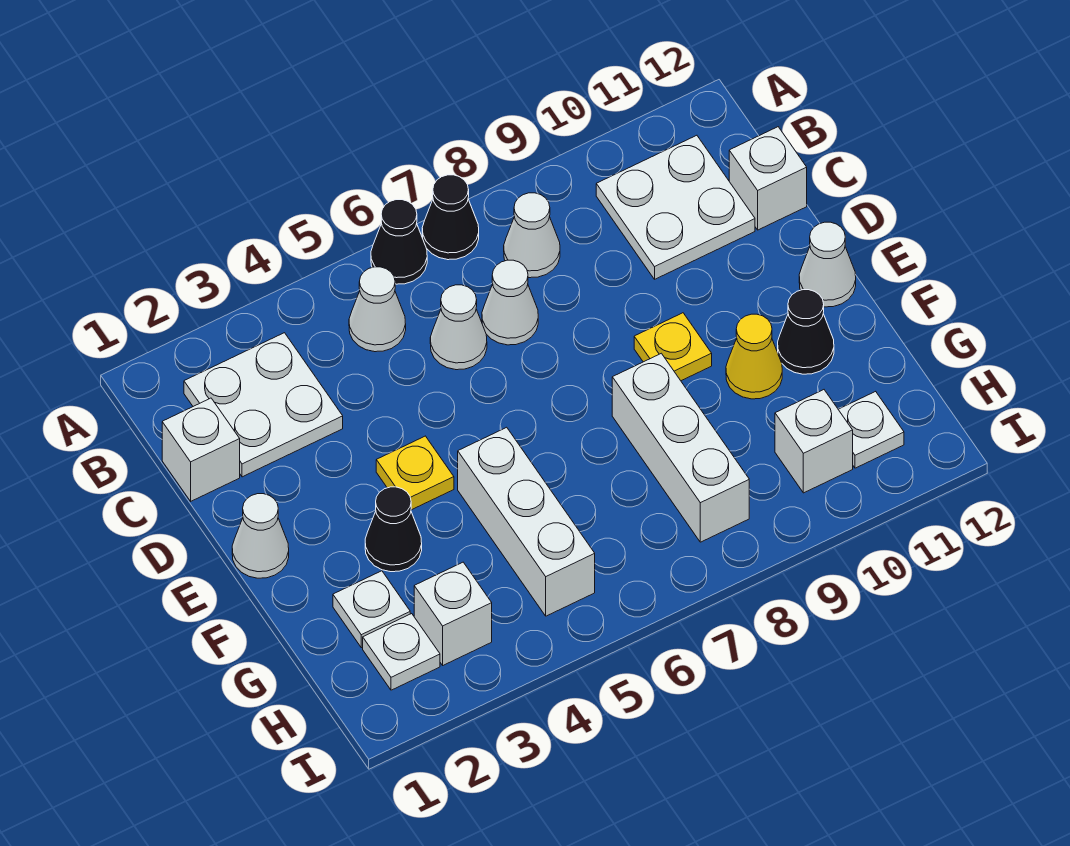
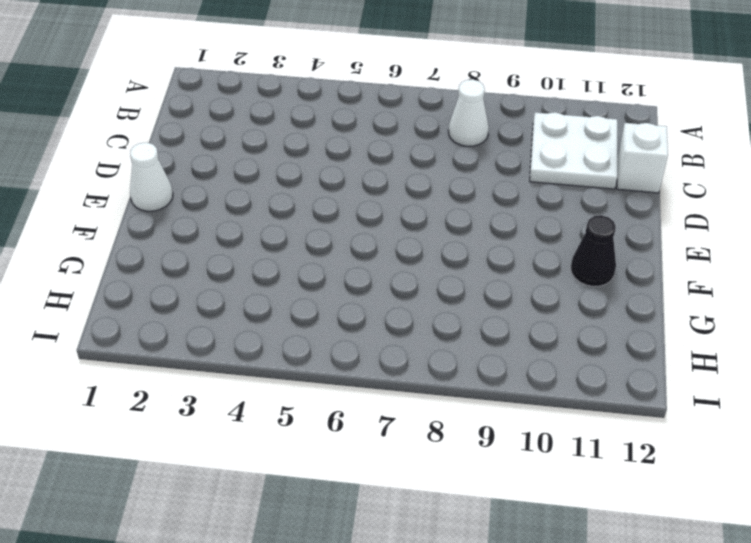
none -> black cone A6 level 1
none -> black cone A7 level 1
none -> white plate B2:C3 level 1

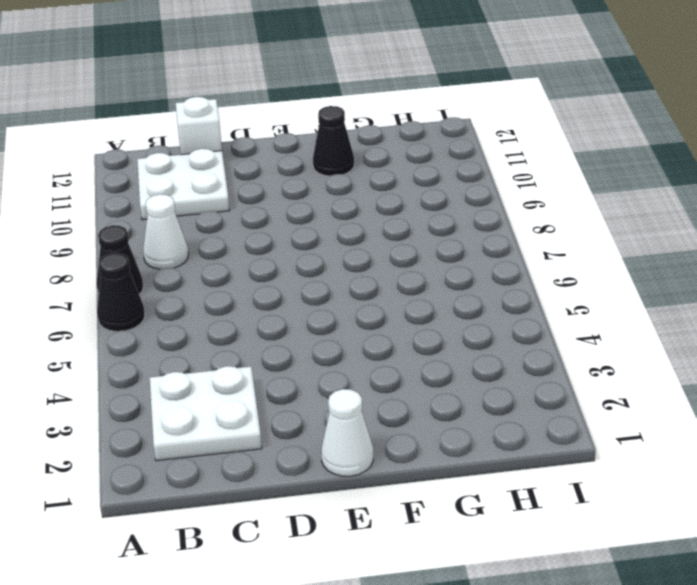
none -> white cone B5 level 1
none -> white brick C1 level 1
none -> white cone C6 level 1

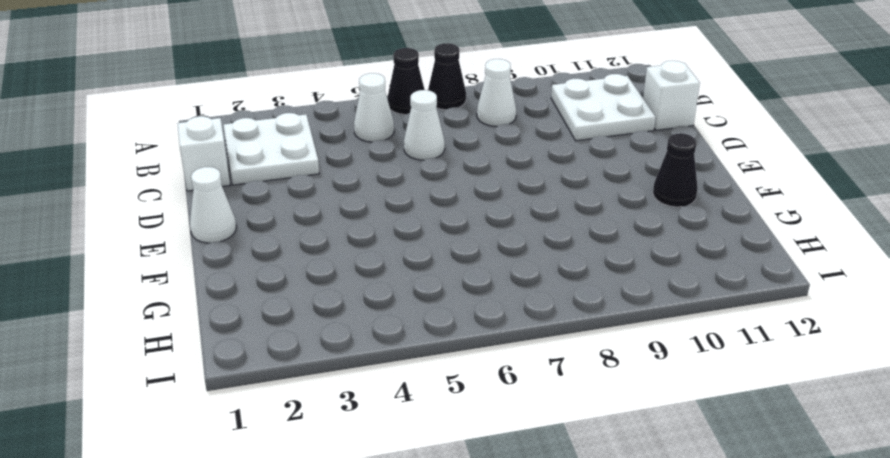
none -> white cone C7 level 1
none -> yellow plate E4 level 1
none -> yellow plate E9 level 1

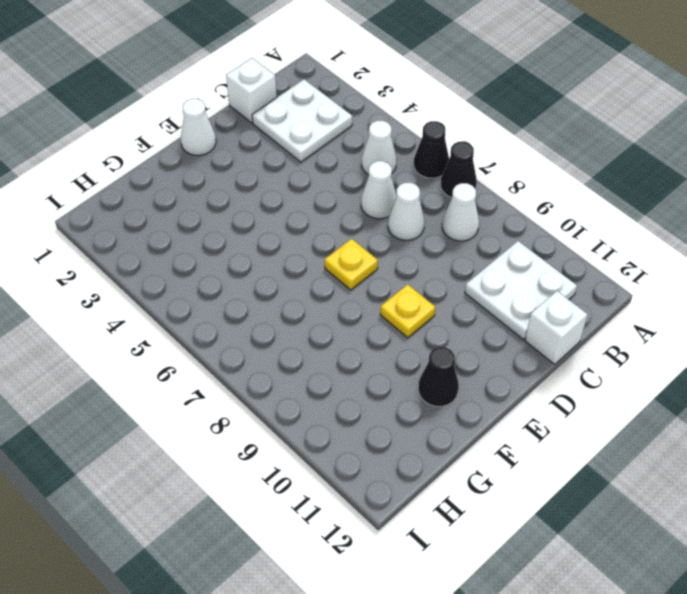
yellow plate E7 level 1 -> yellow plate E4 level 1
none -> white cone E12 level 1
none -> black cone F3 level 1
none -> white brick F5:H5 level 1

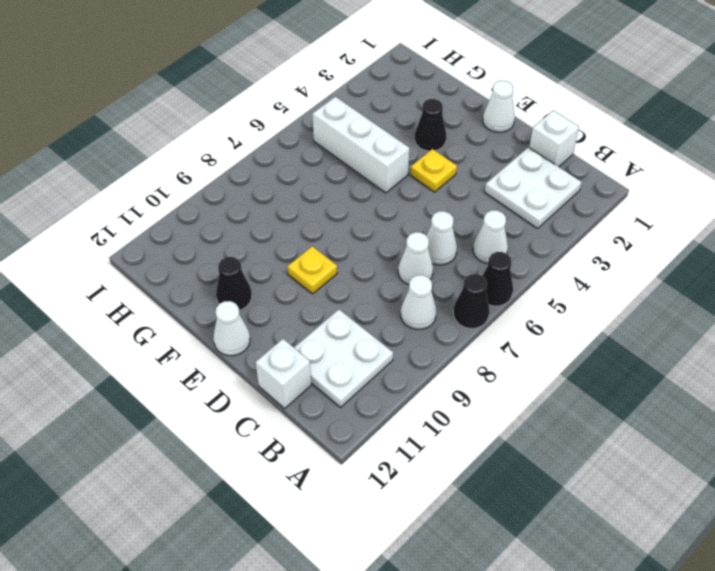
none -> white brick F8:H8 level 1
none -> yellow cone F10 level 1
none -> white plate G2 level 1

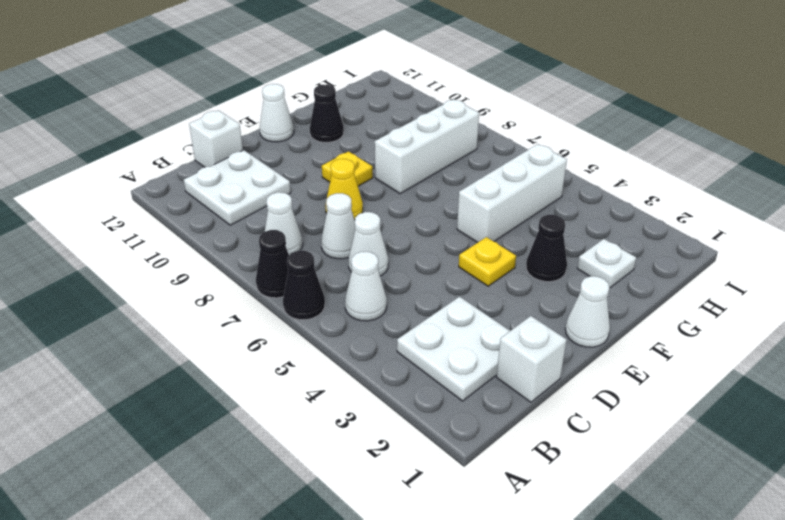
yellow cone D8 level 1 -> yellow cone F10 level 1
none -> white plate H2 level 1
none -> white brick H3 level 1
none -> white brick H10 level 1

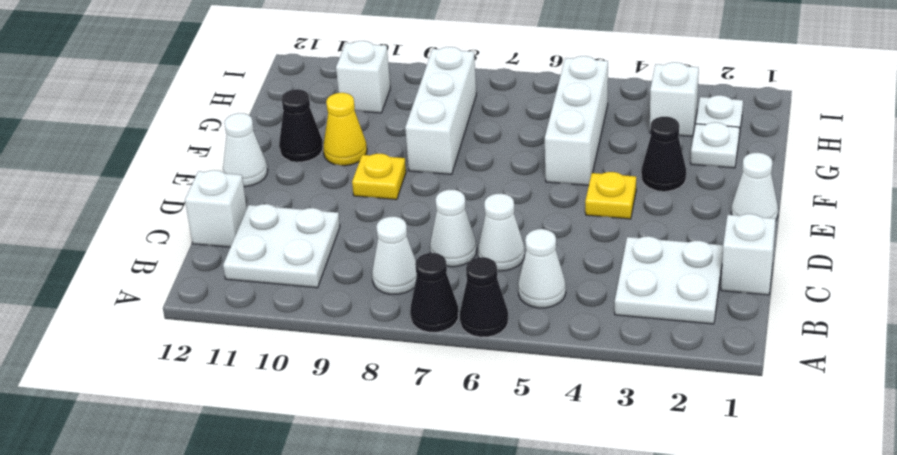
none -> white plate H11 level 1

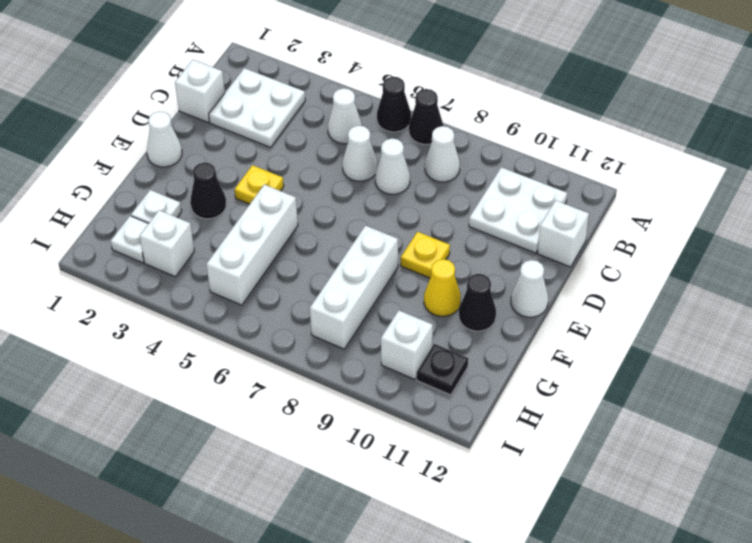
black plate H11 level 1 -> white plate H11 level 1

